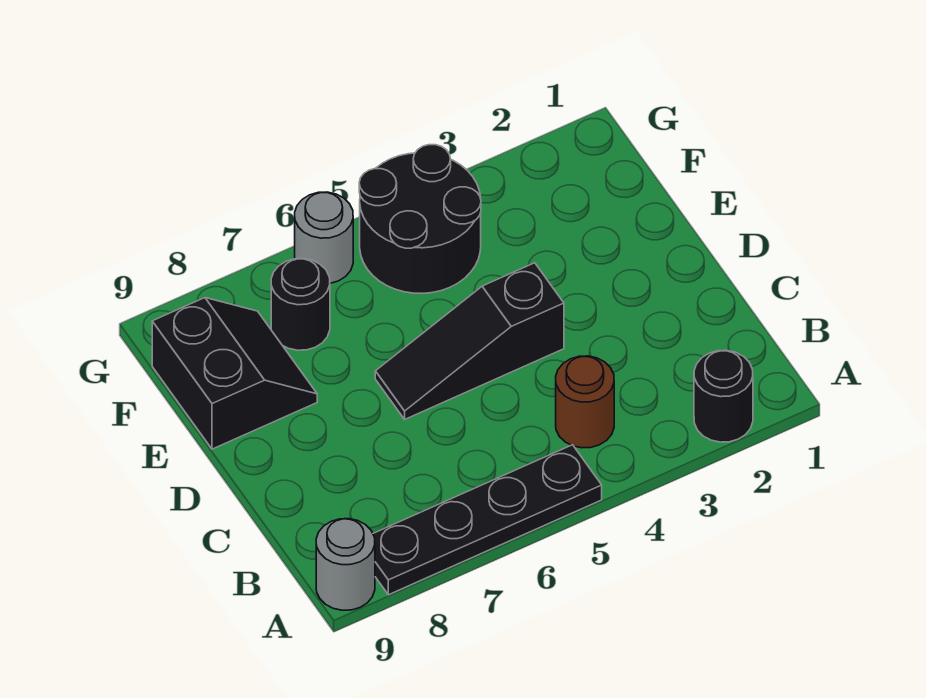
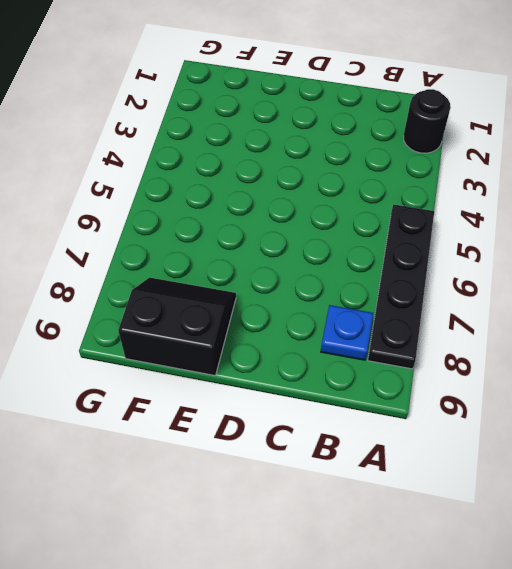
blue plate B8 level 1 -> none
none -> grey round brick A9 level 1
none -> brown round brick B4 level 1

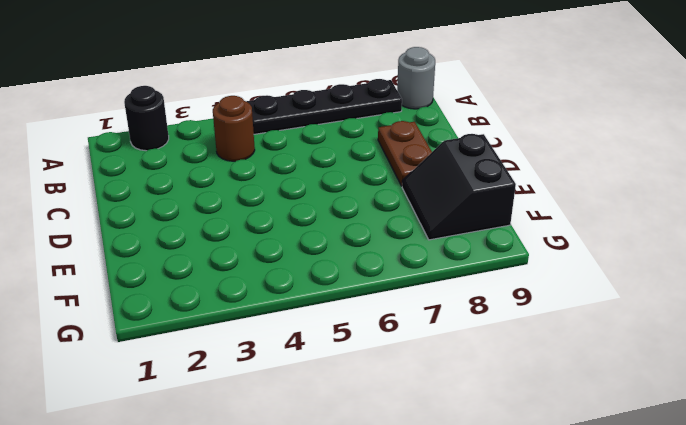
brown plate C8:D8 level 1 -> none
none -> black slope D4:D6 level 1 top 4
none -> black round brick F4:G5 level 1

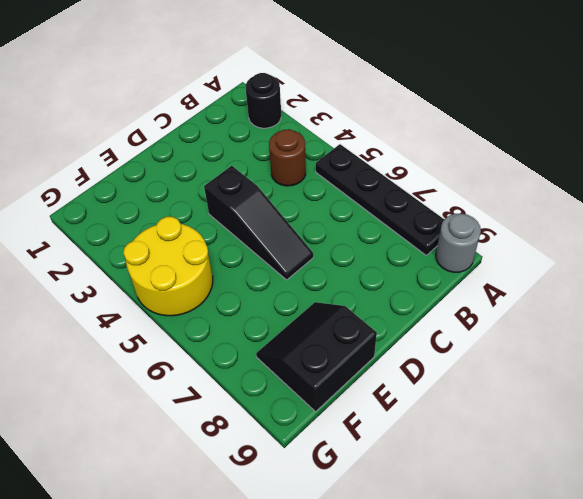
yellow round brick F4:G5 level 1 -> black round brick F4:G5 level 1
none -> black round brick F7 level 1
none -> grey round brick G6 level 1

